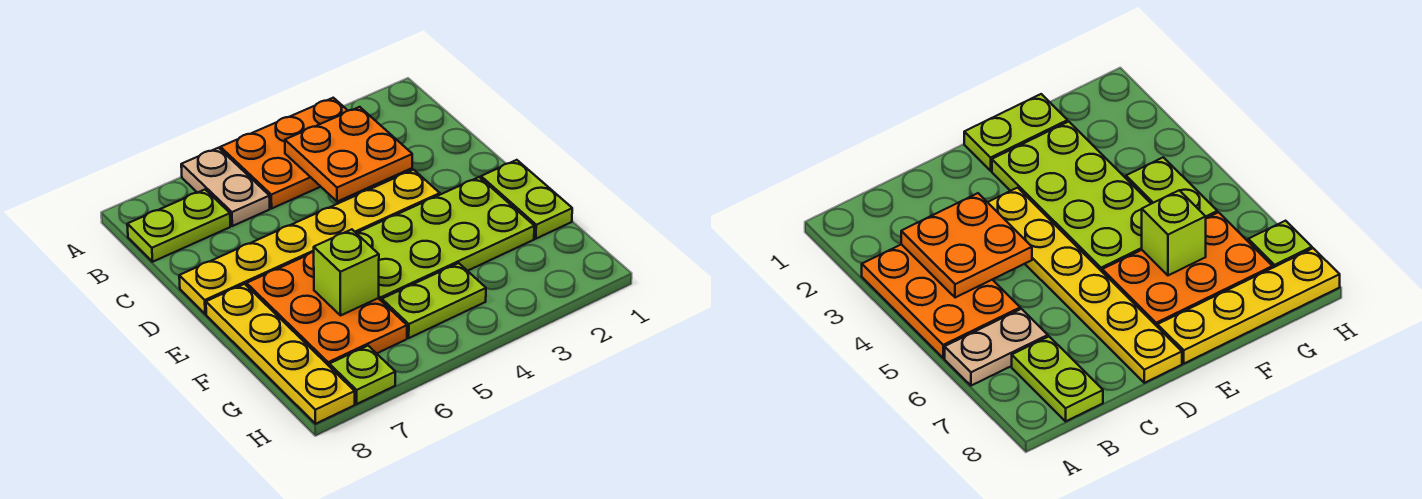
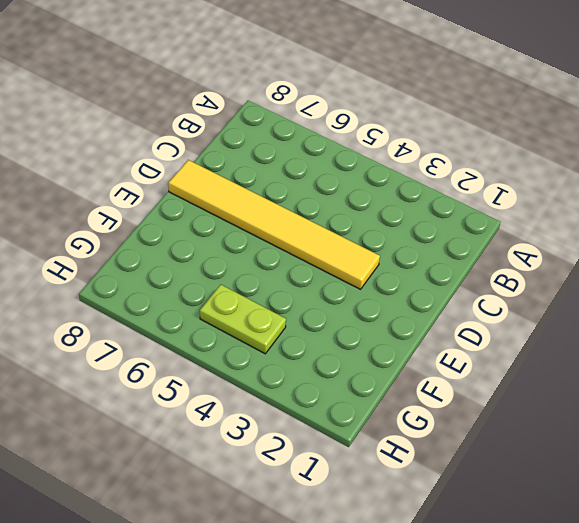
yellow tile D3:D8 level 1 -> yellow plate D3:D8 level 1
none -> orange plate A3:B5 level 1
none -> tan plate A6:B6 level 1
none -> lime plate B7:B8 level 1

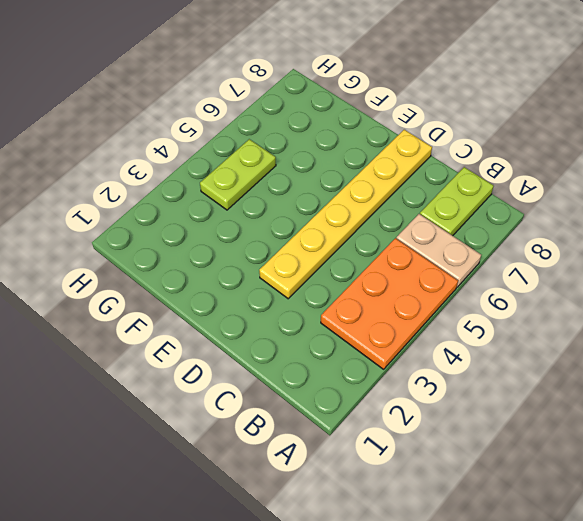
none -> lime plate E1:F1 level 1
none -> lime plate E2:F5 level 1
none -> orange plate E6:G7 level 1

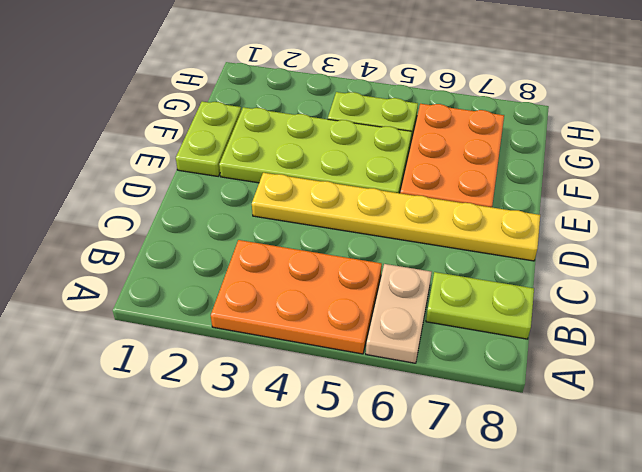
none -> yellow plate E8:H8 level 1
none -> lime plate H7 level 1
none -> orange plate B3:C4 level 2

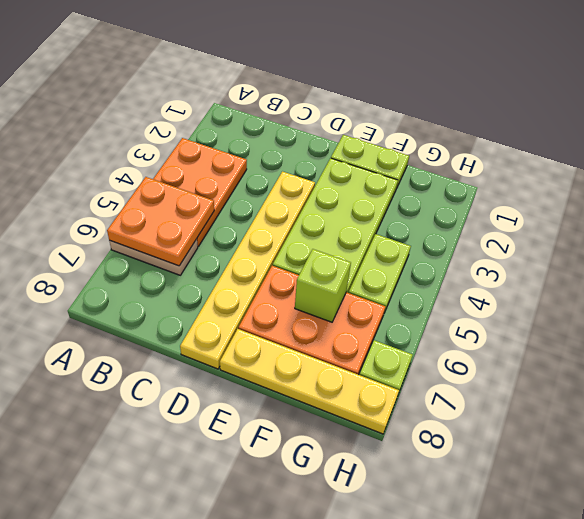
orange plate A5:B6 level 2 -> orange plate B3:C4 level 2
none -> lime plate B7:B8 level 1

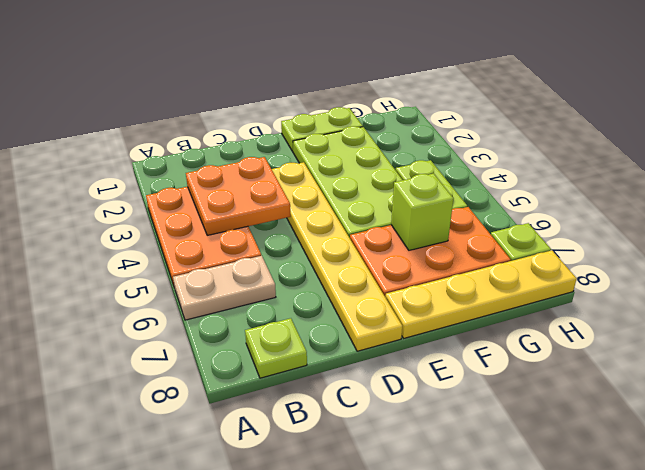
lime plate B8 level 1 -> lime plate B7:B8 level 1

